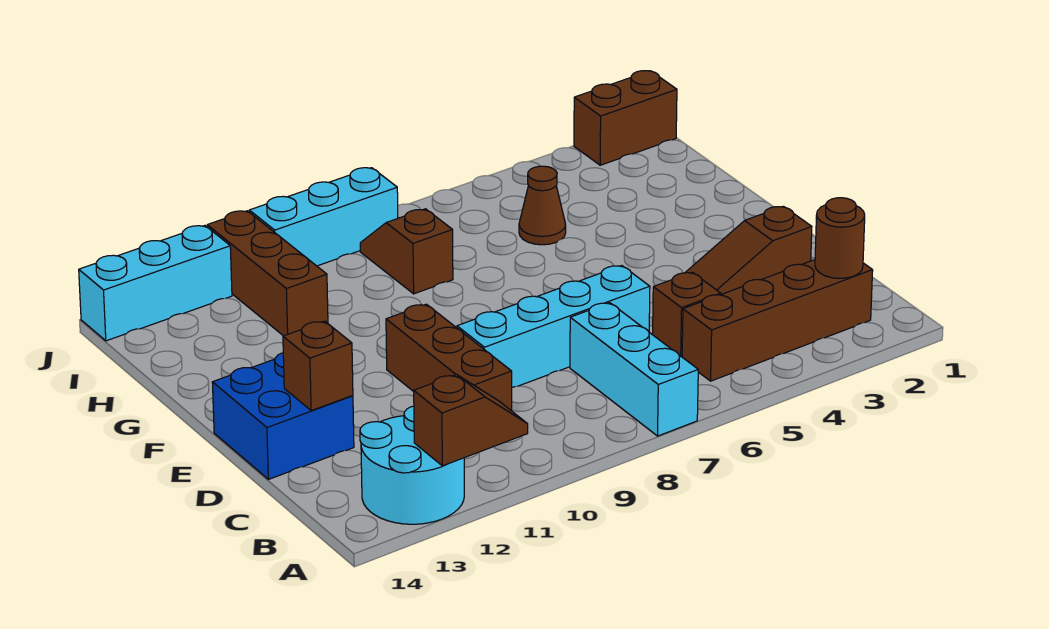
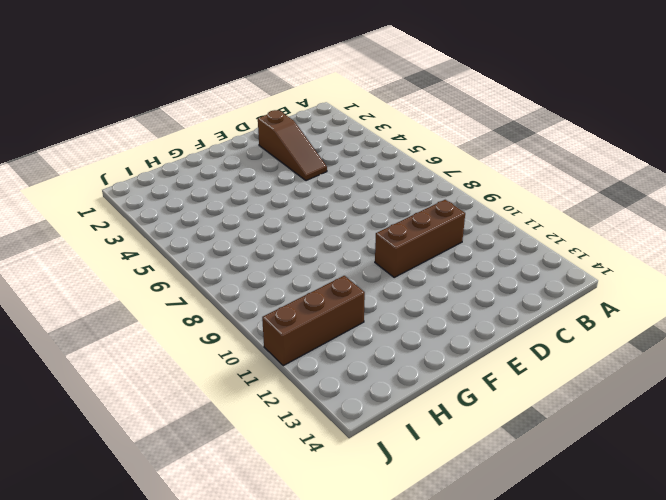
none -> cyan brick A7:C7 level 1
none -> cyan round brick A12:B13 level 1
none -> brown brick B2:B5 level 1

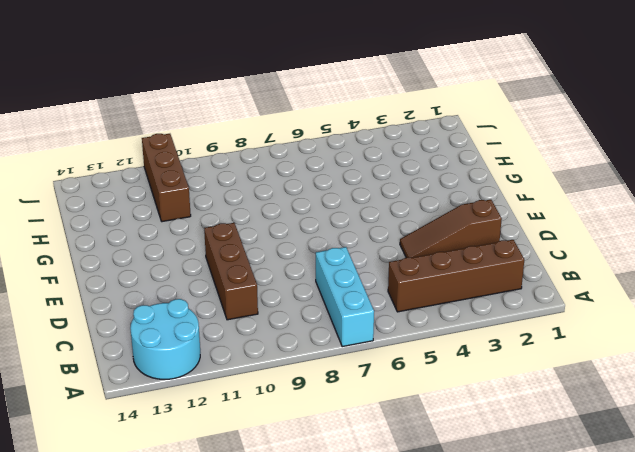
none -> brown brick C5 level 1
none -> cyan brick D6:D9 level 1
none -> blue brick D13:E14 level 1

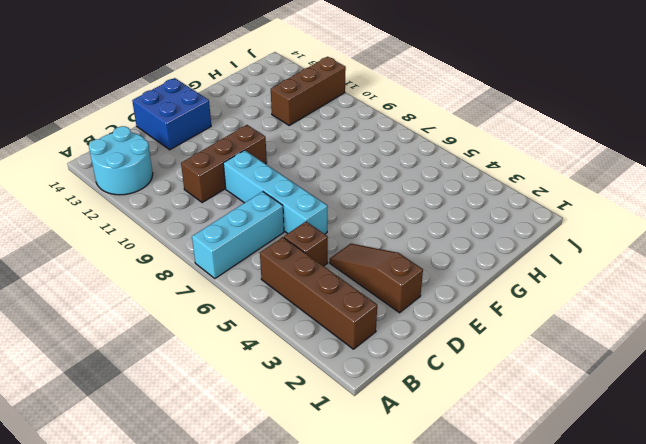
none -> brown cone H5 level 1
none -> brown slope H8:I8 level 1 top H
none -> brown brick J1:J2 level 1

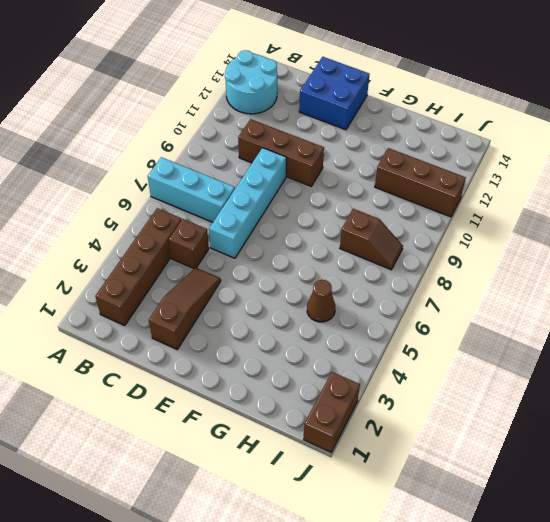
none -> cyan brick J8:J10 level 1
none -> cyan brick J12:J14 level 1
none -> brown slope A11:A12 level 2 top 12

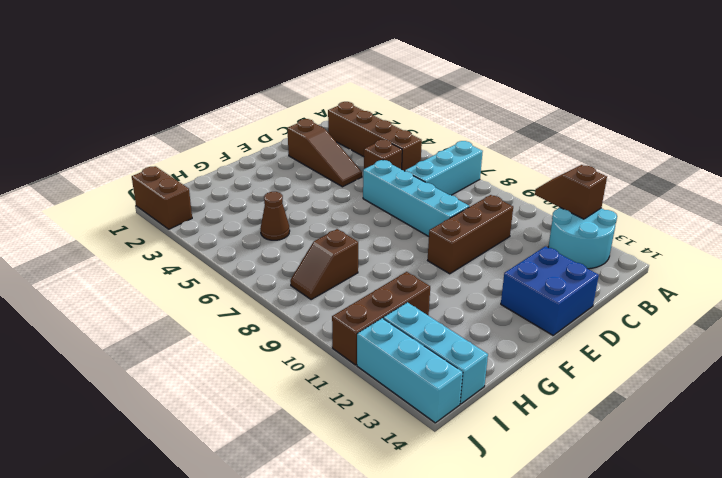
cyan brick I12:I14 level 1 -> cyan brick J8:J10 level 1
none -> brown round brick B2 level 2
none -> brown brick D13 level 2

